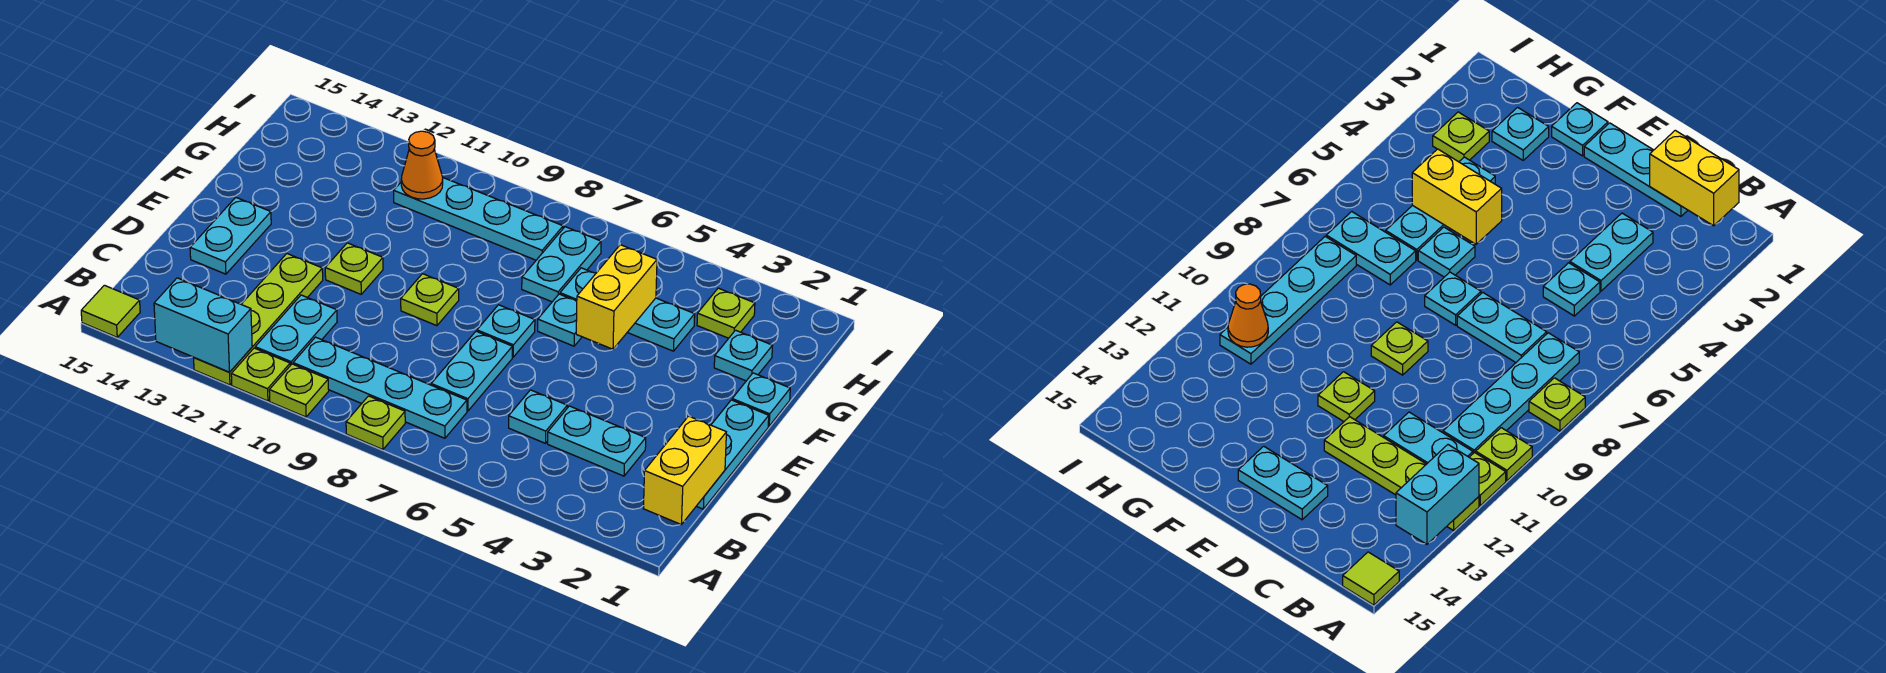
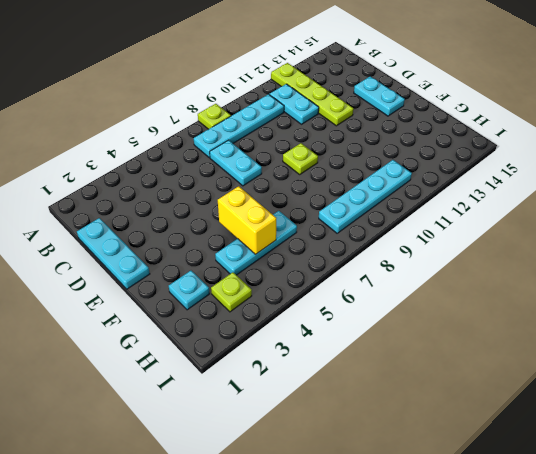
none -> lime plate A10 level 1
none -> lime plate A11 level 1
none -> lime tile A15 level 1

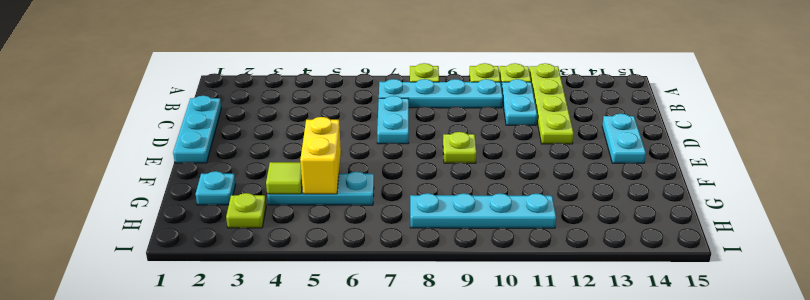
lime tile G4 level 2 -> lime tile A15 level 1
none -> cyan plate C3:C4 level 1
none -> cyan plate C5 level 1
none -> cyan plate E7 level 1

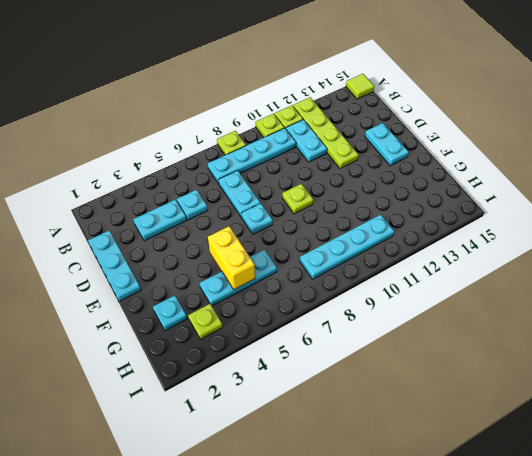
none -> lime plate E11 level 1
none -> cyan plate F1 level 1
none -> cyan plate F6 level 1

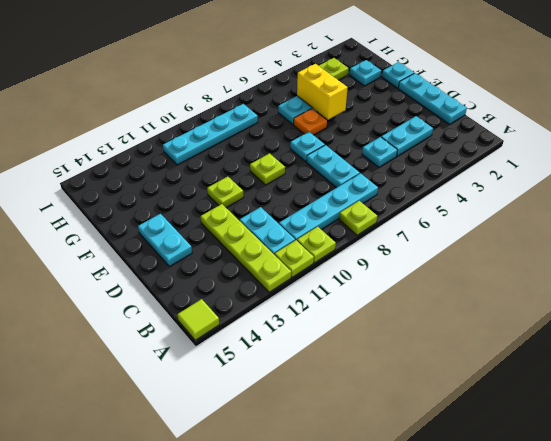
orange plate F6 level 1 -> cyan plate F6 level 1
none -> cyan plate G7:H7 level 1
none -> cyan brick A12:A13 level 2
none -> yellow brick B1:C1 level 2

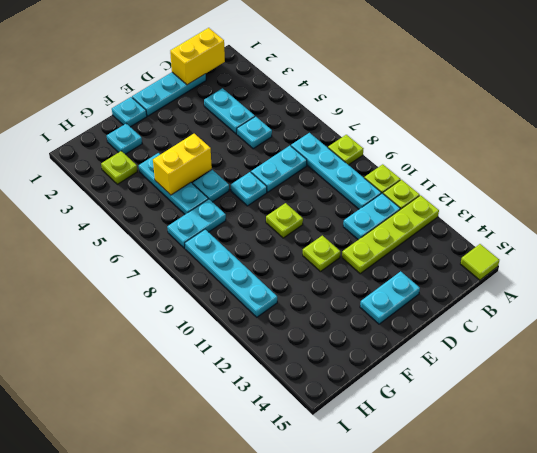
none -> cyan brick A12:A13 level 2
none -> orange cone H11 level 2

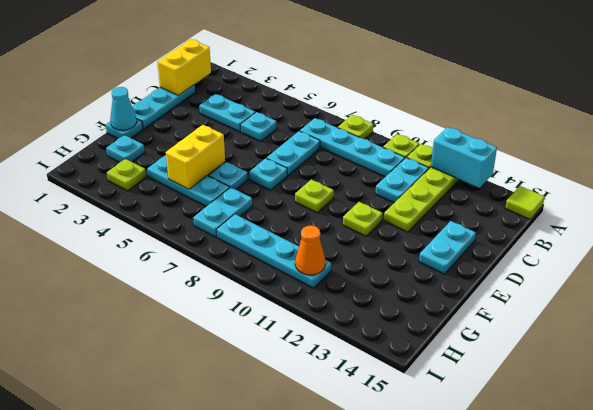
cyan cone F1 level 2 -> none

